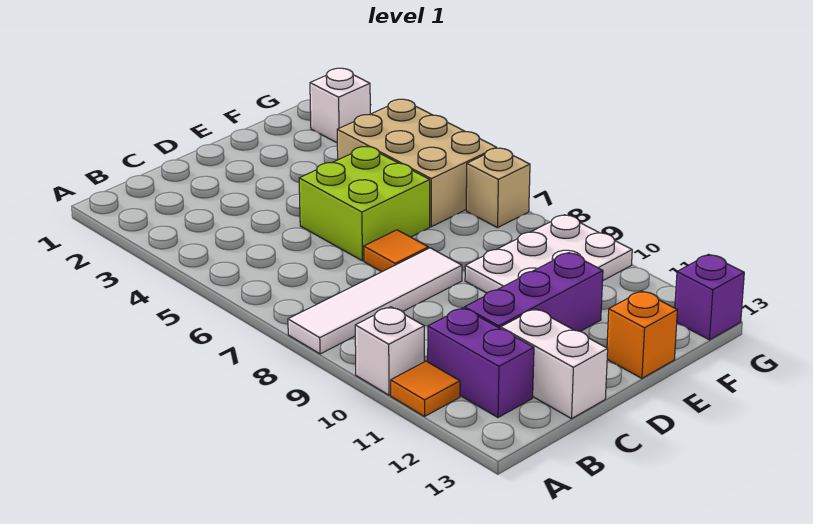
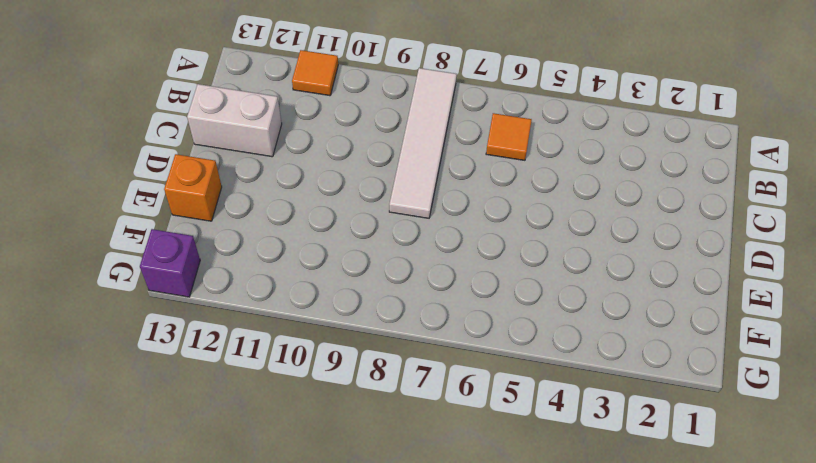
orange tile B6 level 1 -> orange tile D7 level 1
none -> white brick A10 level 1
none -> purple brick B11:B12 level 1
none -> purple brick C11:E11 level 1

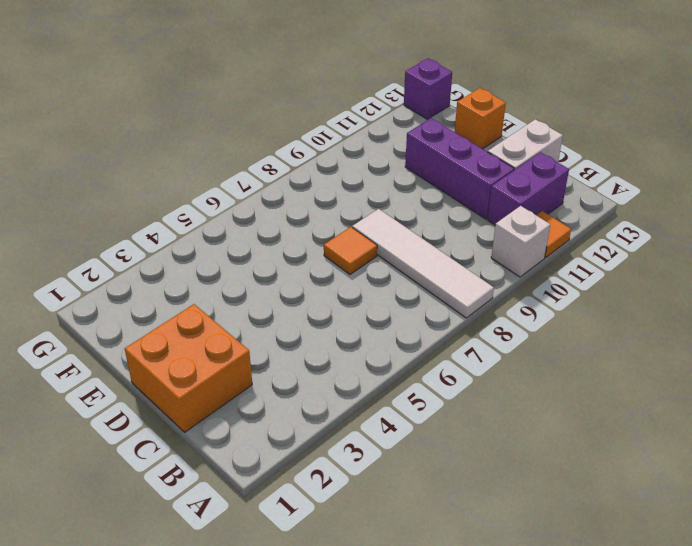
orange brick C1:D2 level 1 -> none
none -> lime brick D5:E6 level 1
none -> white plate E9:G10 level 1
none -> tan brick F4:G6 level 1

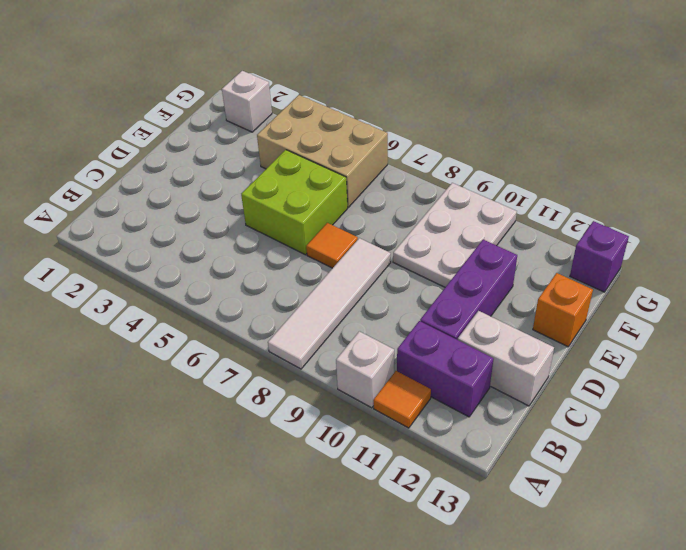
none -> tan brick G7 level 1

